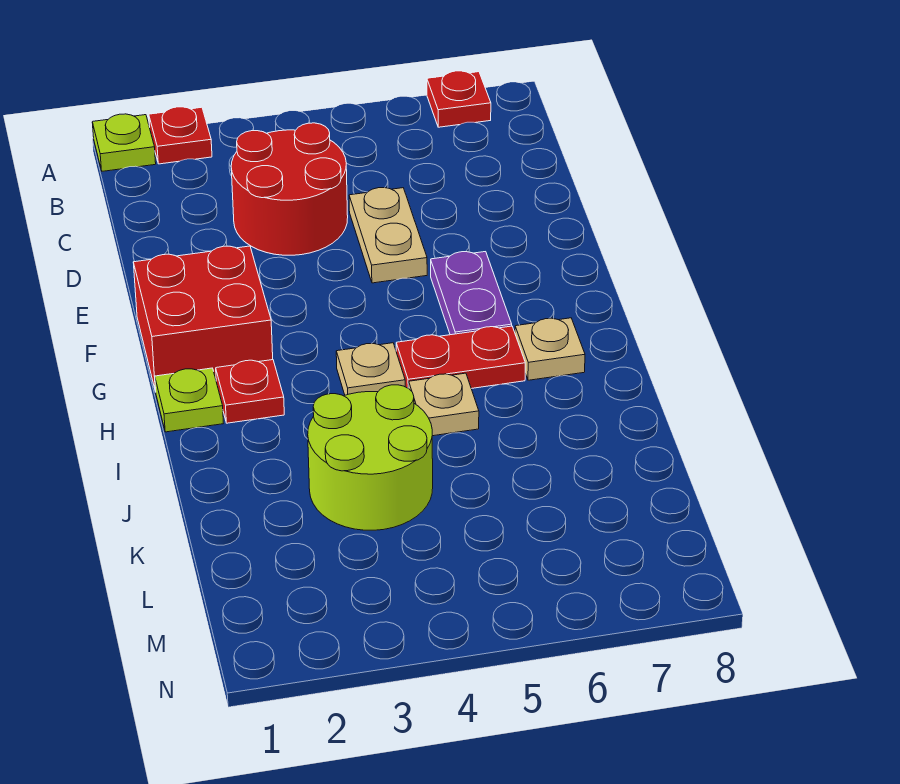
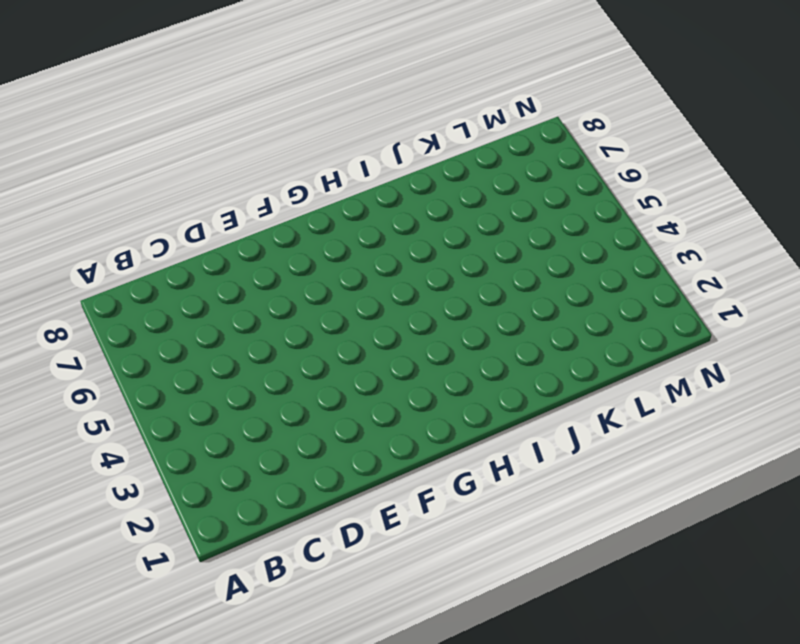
none -> lime plate A1 level 1
none -> red plate A2 level 1
none -> red plate A7 level 1

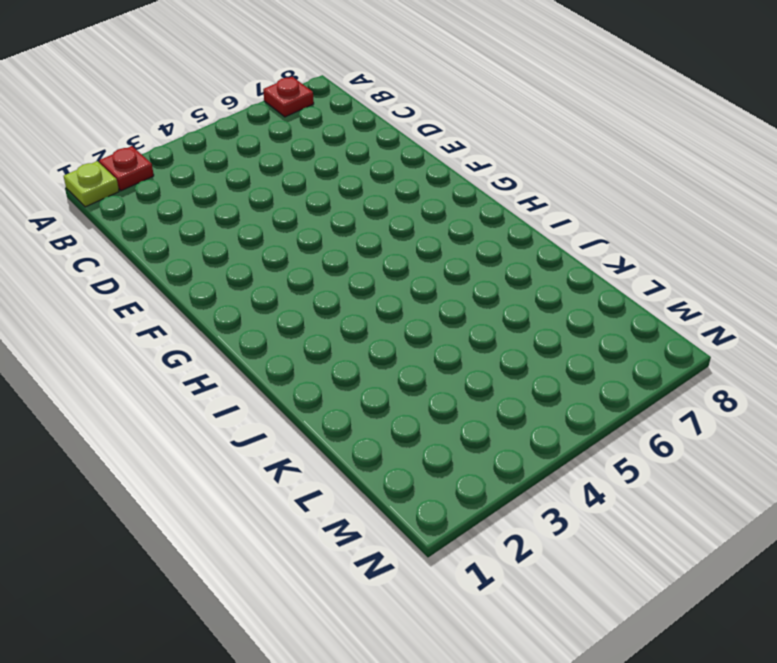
none -> red round brick C3:D4 level 1
none -> tan plate D5:E5 level 1
none -> red brick F1:G2 level 1

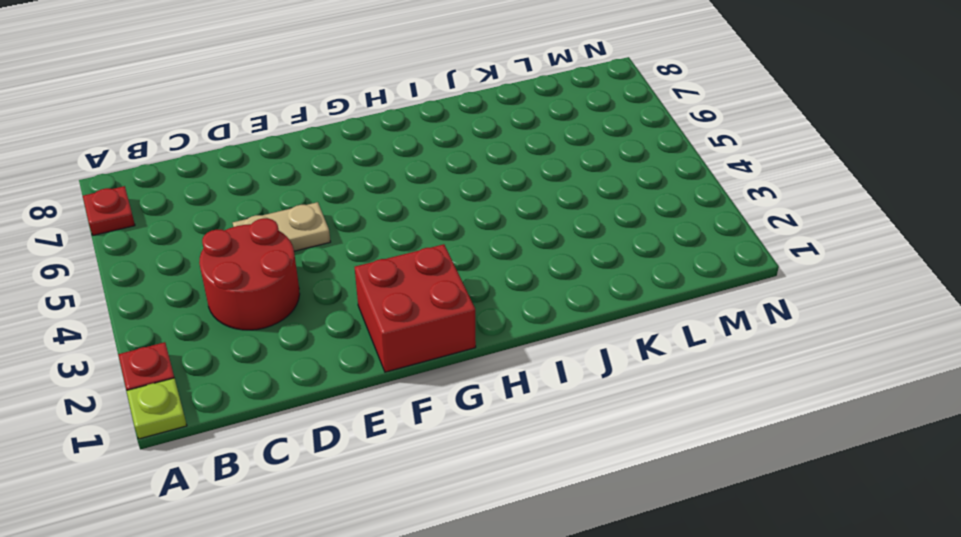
none -> purple plate F6:G6 level 1
none -> lime plate H1 level 1
none -> red plate H2 level 1

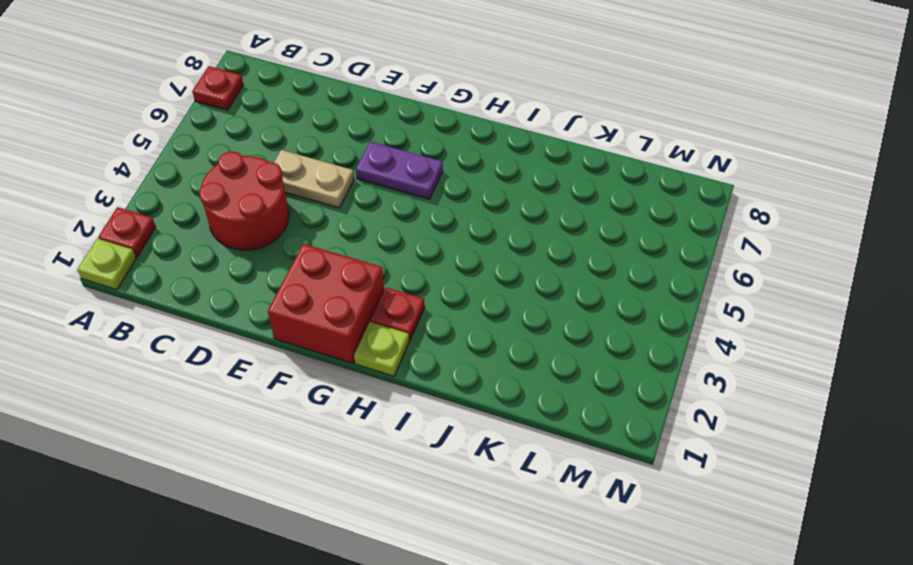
none -> tan plate H4 level 1
none -> red plate H5:H6 level 1
none -> tan plate H7 level 1

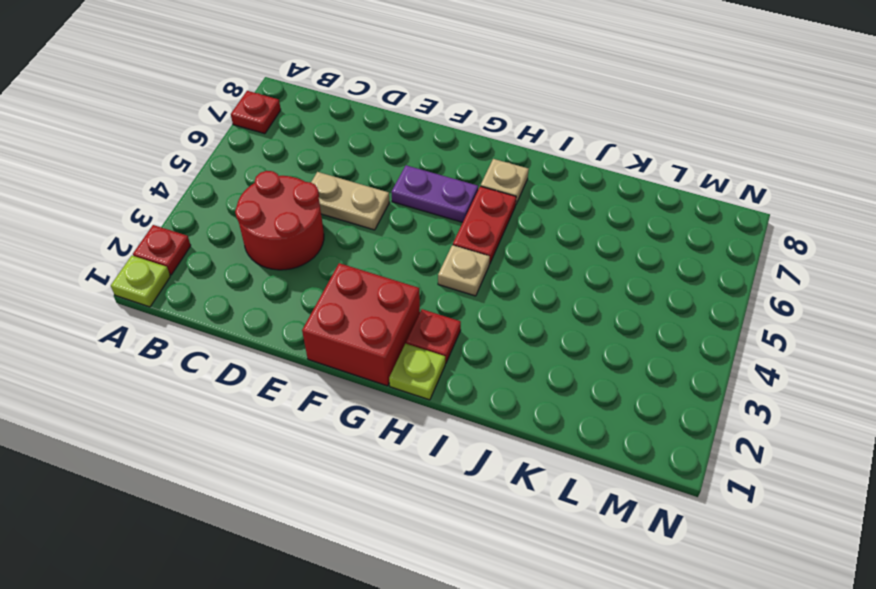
none -> tan plate I5 level 1
none -> lime round brick J3:K4 level 1

